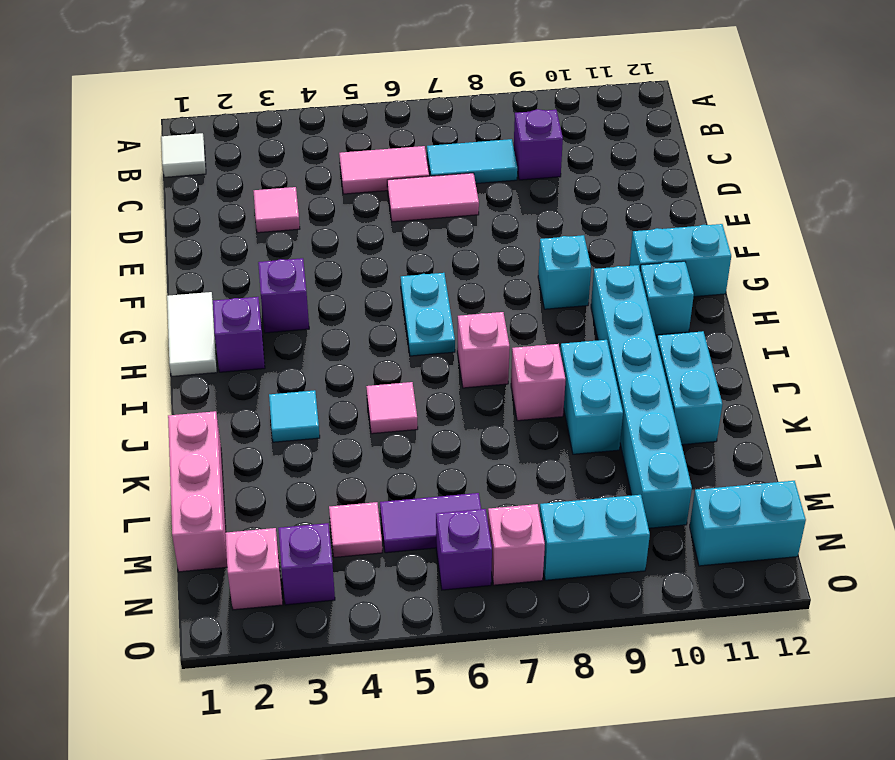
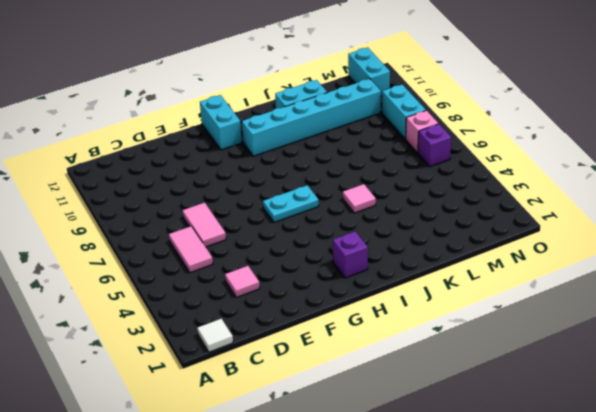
none -> cyan tile C7:C8 level 1
none -> purple brick C9 level 1
none -> white tile G1:H1 level 1

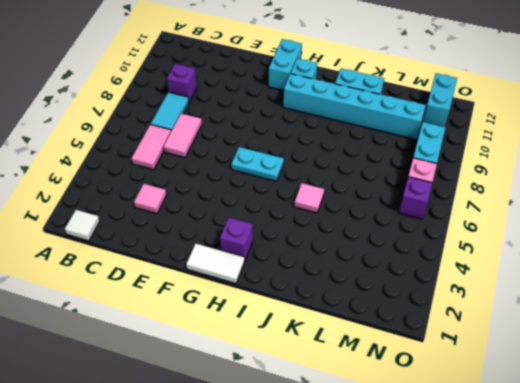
none -> purple brick G3 level 1
none -> cyan brick G9 level 1
none -> pink brick I7 level 1

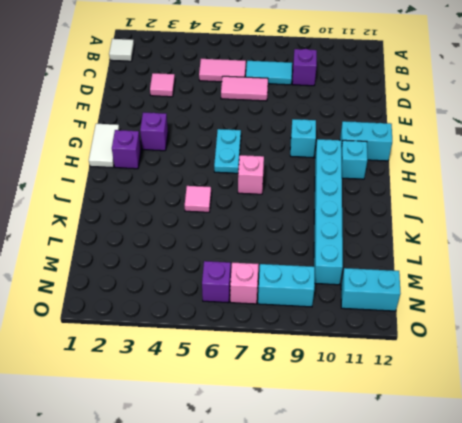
none -> cyan tile J3 level 1
none -> pink brick J8 level 1
none -> cyan brick J9:K9 level 1

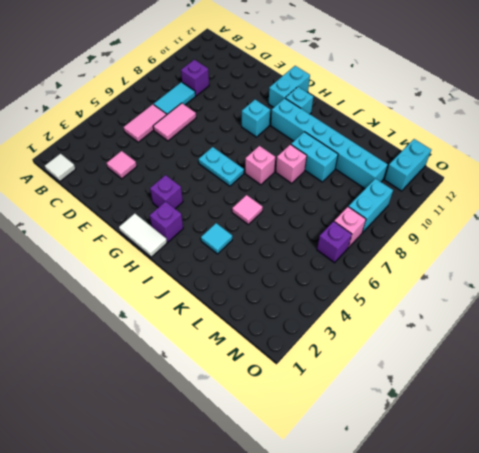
none -> cyan brick J11:K11 level 1
none -> pink brick K1:M1 level 1
none -> pink tile M4 level 1

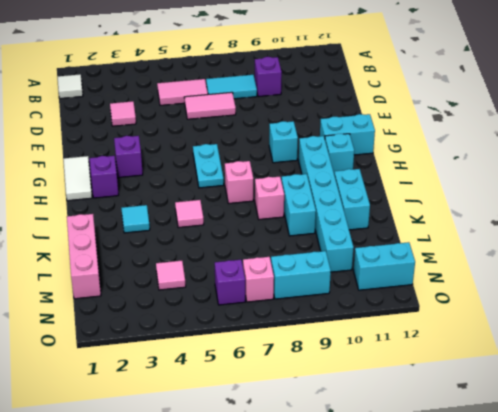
none -> purple tile M5:M6 level 1
none -> pink brick N2 level 1
none -> purple brick N3 level 1

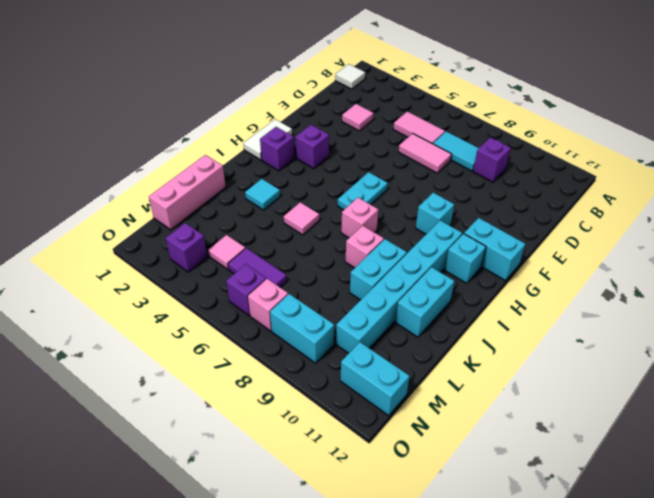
none -> pink brick N2 level 1

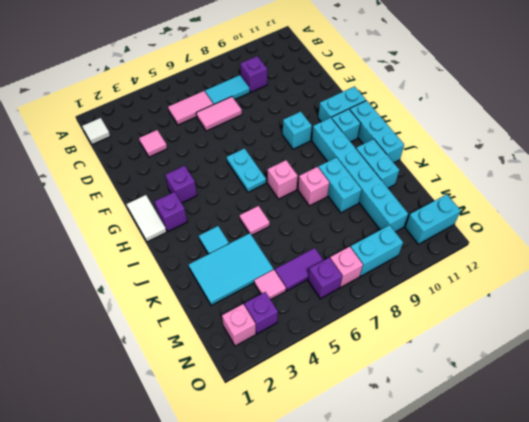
cyan brick H12:J12 level 1 -> none
cyan tile K2:L4 level 1 -> none
none -> pink brick K1:M1 level 1

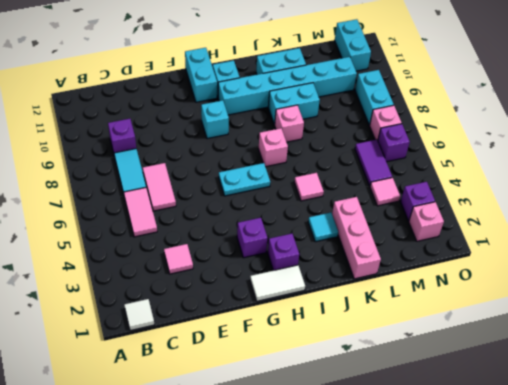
pink brick K1:K3 level 1 -> pink brick K1:M1 level 1

